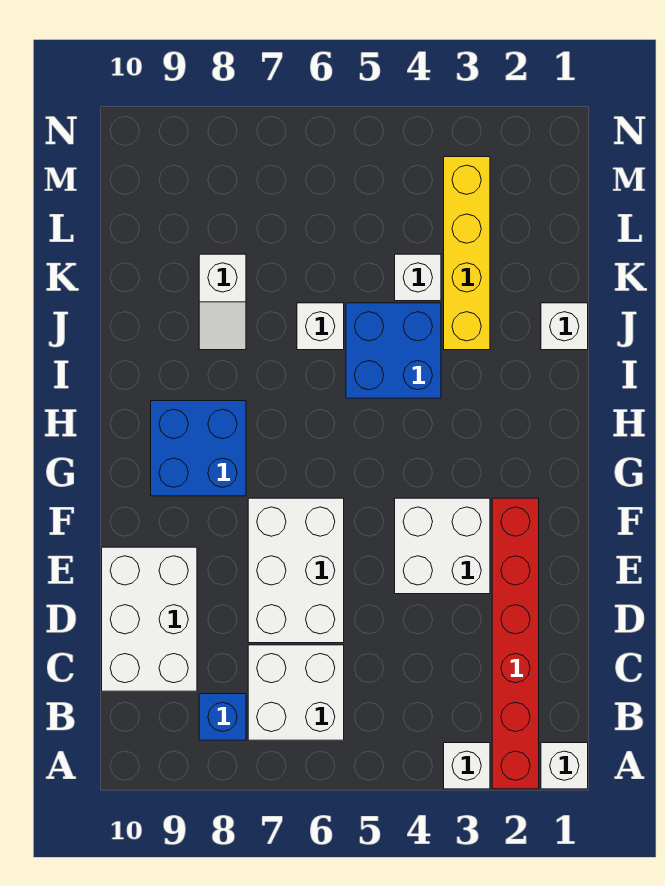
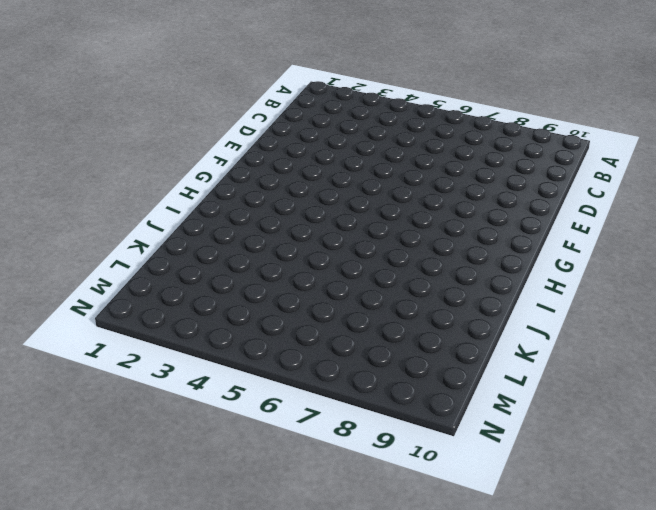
none -> white brick A1 level 1
none -> red brick A2:F2 level 1
none -> white brick A3 level 1

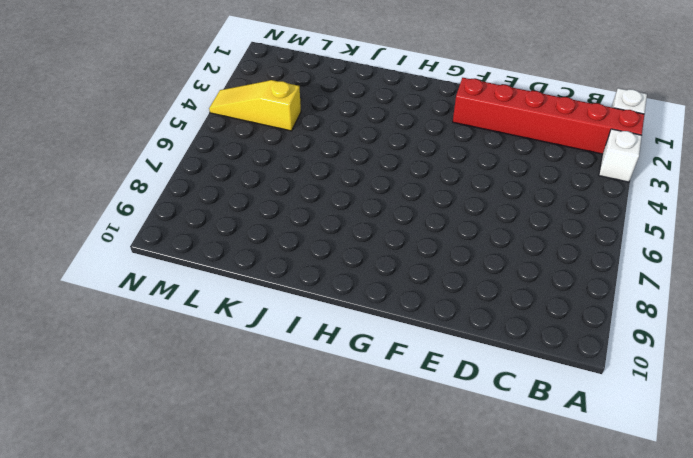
yellow slope L4:N4 level 1 top L -> none
none -> white brick B6:C7 level 1
none -> blue brick B8 level 1
none -> white brick C9:E10 level 1

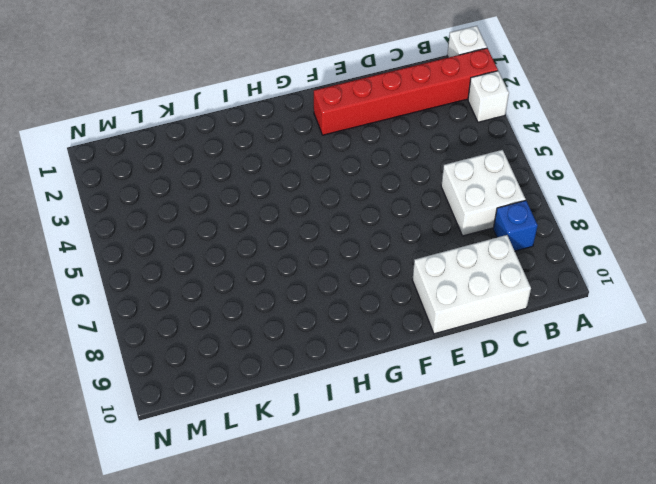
none -> white brick D6:F7 level 1
none -> white brick E3:F4 level 1
none -> blue brick G8:H9 level 1

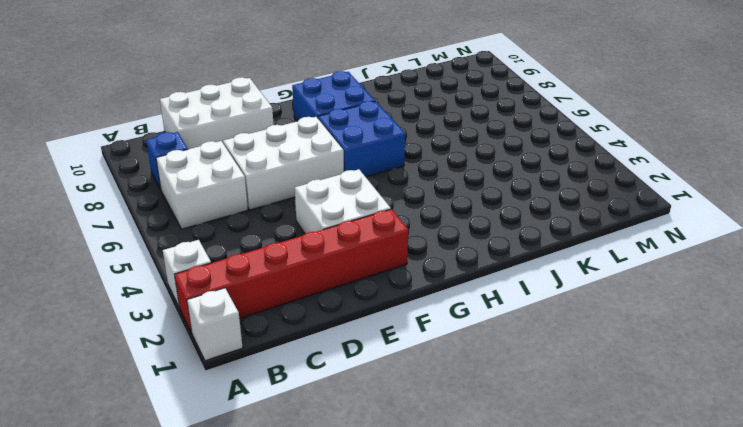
blue brick G6:H7 level 1 -> blue brick I4:J5 level 1
none -> white brick J1 level 1
none -> yellow brick J3:M3 level 1
none -> white brick J6 level 1

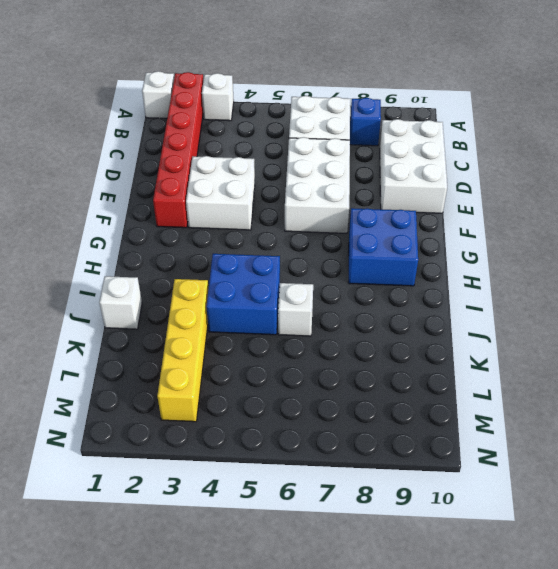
none -> white slope J8:K8 level 1 top K
none -> white brick K4 level 1

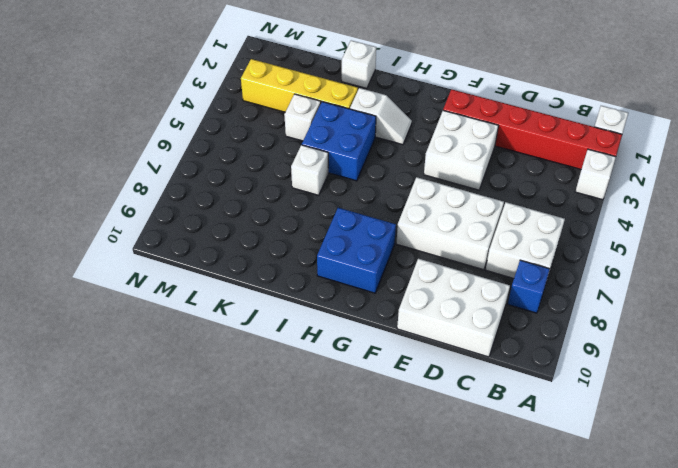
white slope H3:I3 level 1 top I -> white slope J8:K8 level 1 top K

